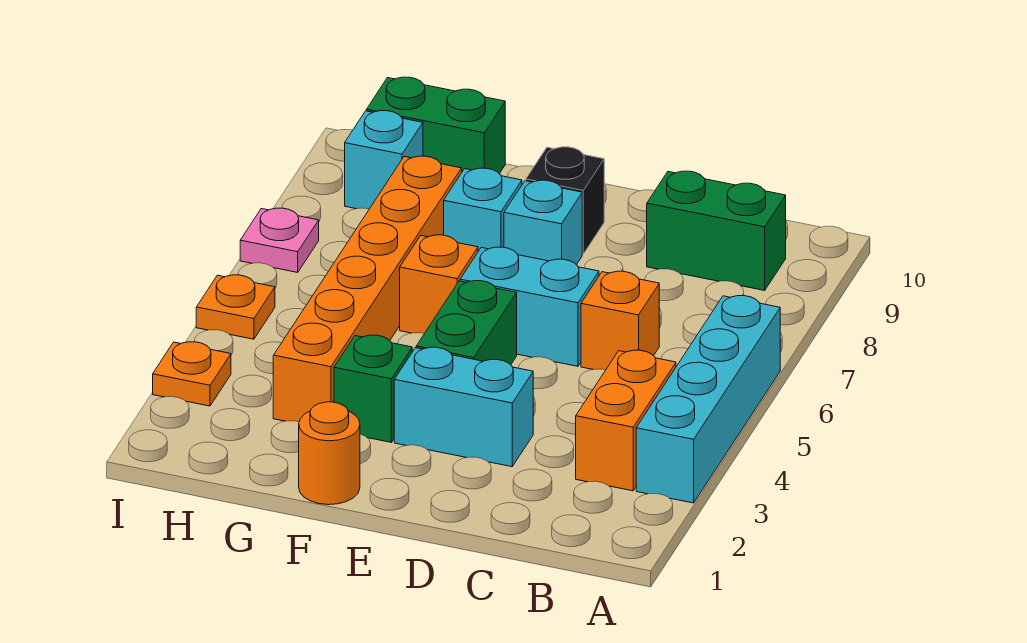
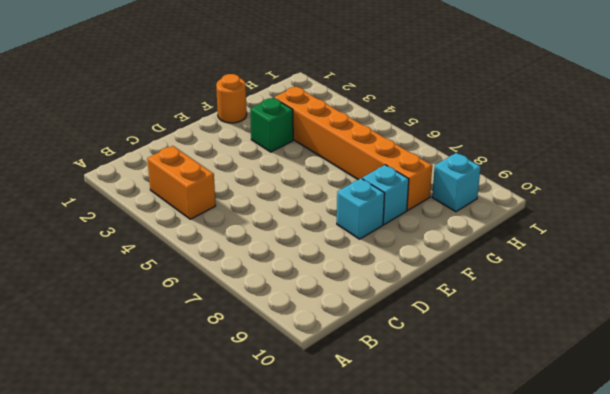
none -> cyan brick A3:A6 level 1
none -> green brick B9:C9 level 1
none -> orange brick C6 level 1

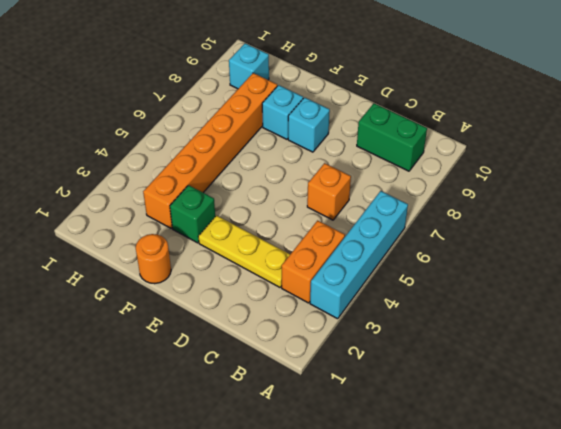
yellow plate C3:E3 level 1 -> cyan brick D3:E3 level 1
none -> cyan brick D6:E6 level 1
none -> green brick E4:E5 level 1
none -> black brick E9 level 1

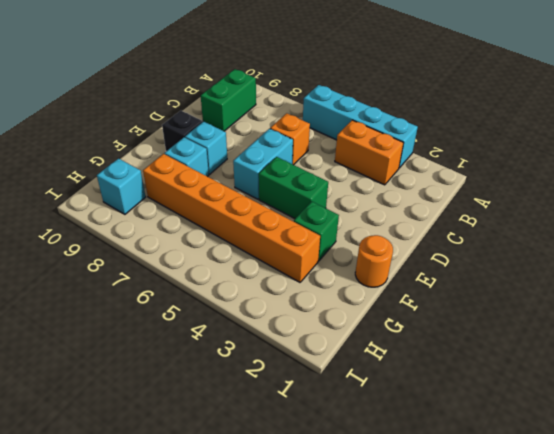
none -> cyan brick D3:E3 level 1
none -> orange brick F6 level 1
none -> green brick G10:H10 level 1

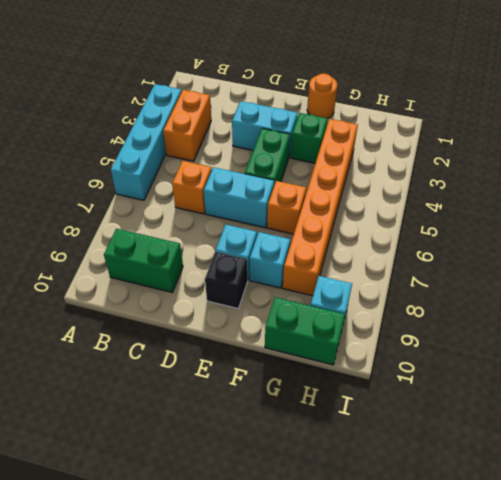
none -> orange plate I3 level 1
none -> orange plate I5 level 1
none -> pink plate I7 level 1

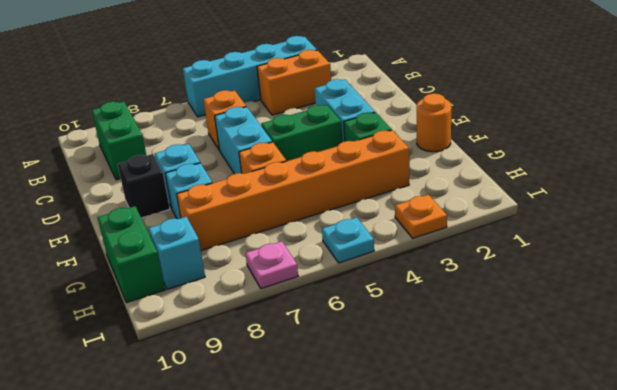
cyan plate I5 level 1 -> orange plate I5 level 1

